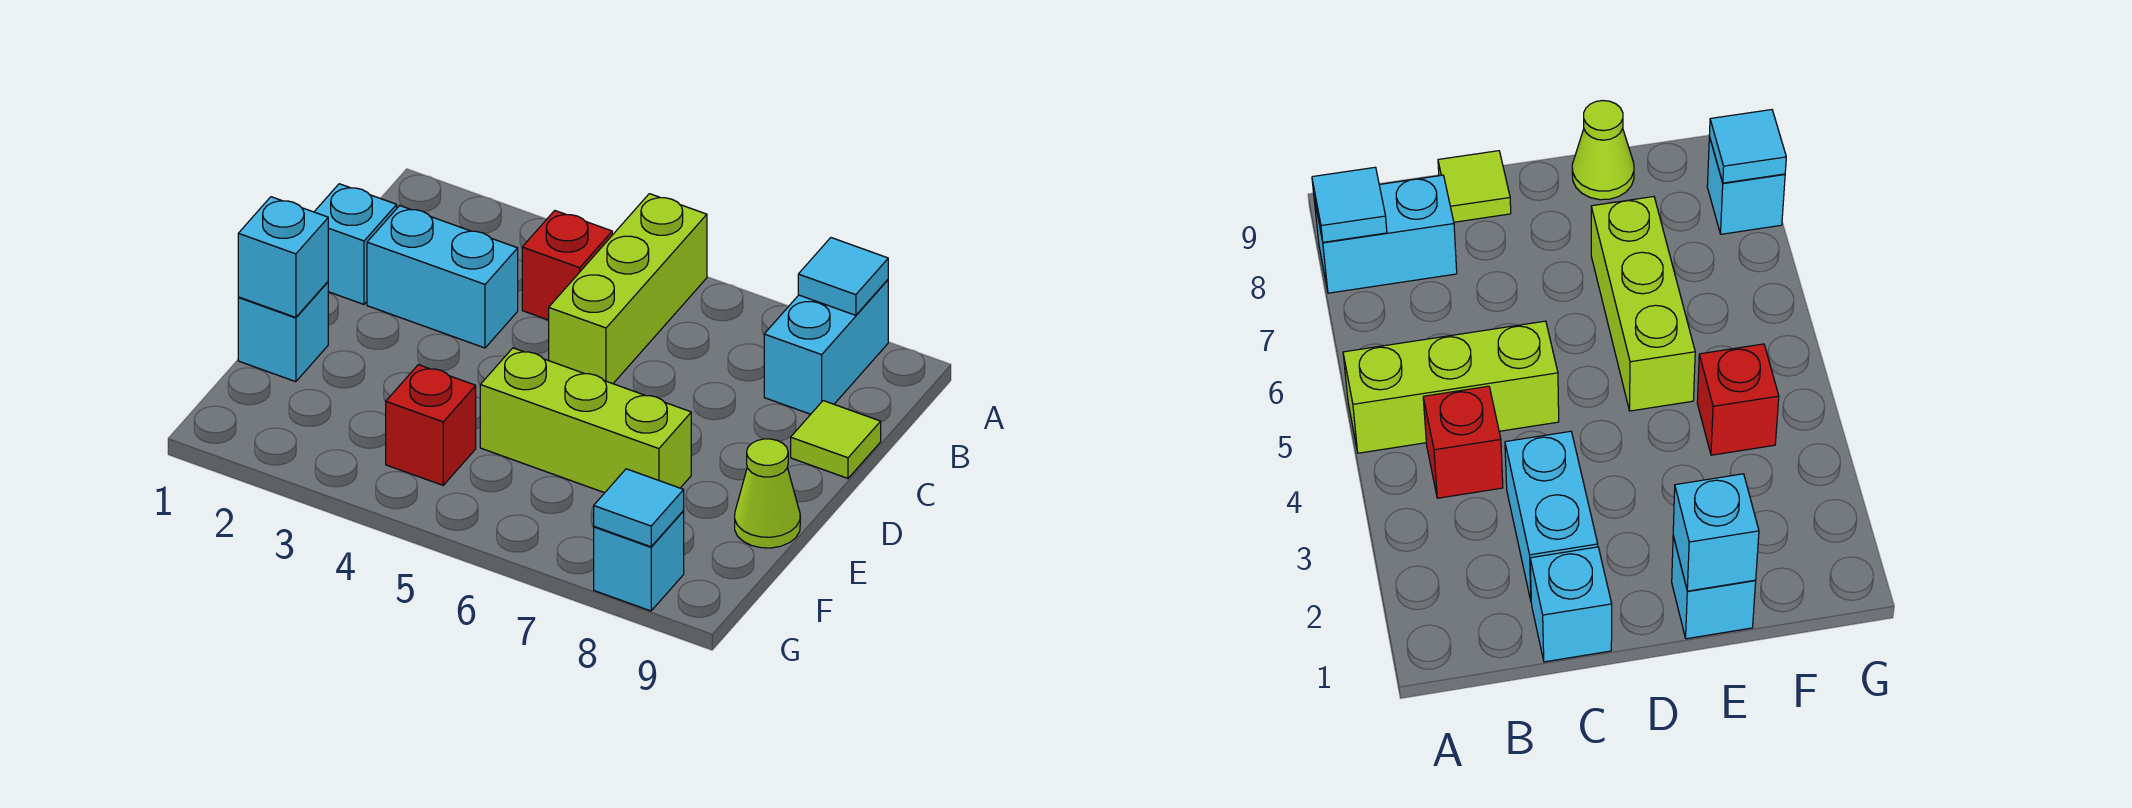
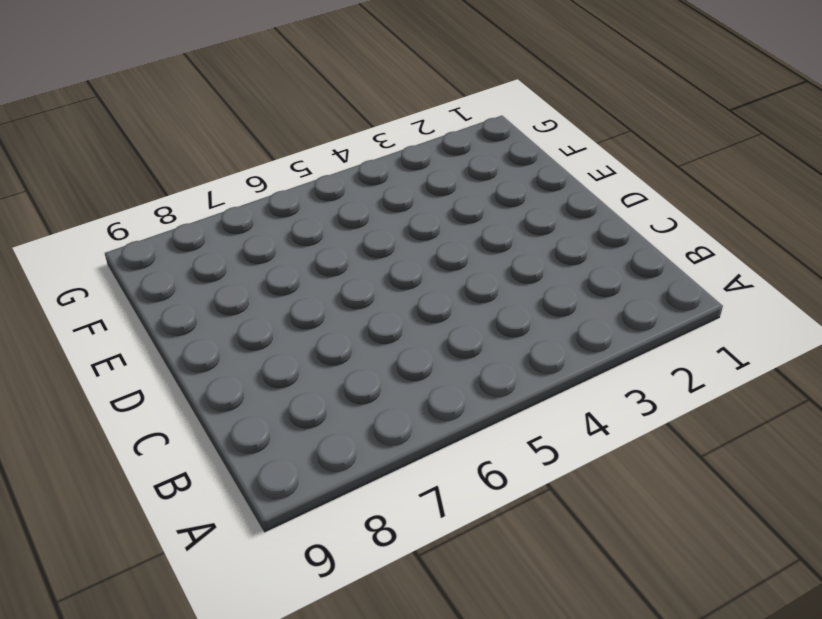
none -> lime brick A5:C5 level 1
none -> cyan brick A8:B8 level 1
none -> red brick B4 level 1

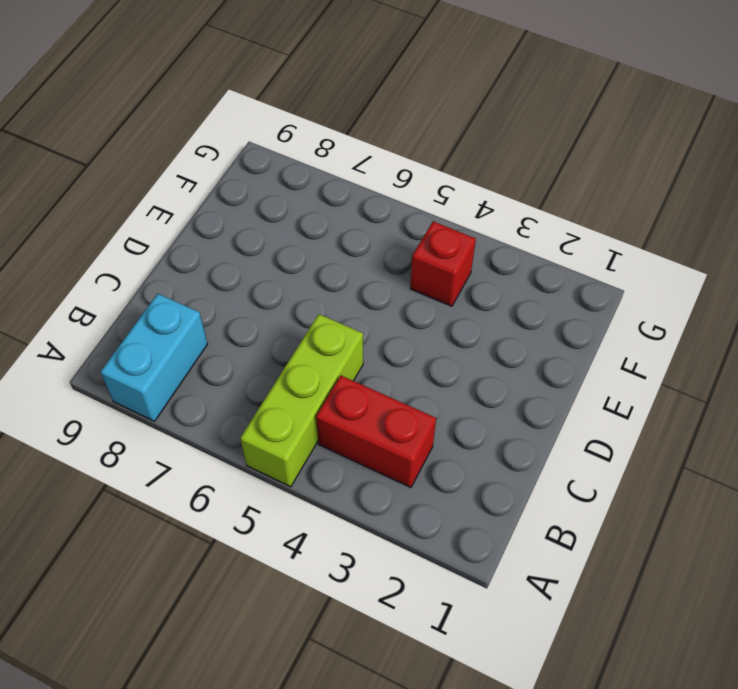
red brick B3:B4 level 1 -> red brick B4 level 1
none -> cyan brick C1 level 1
none -> cyan brick C2:C3 level 1
none -> lime tile C9 level 1

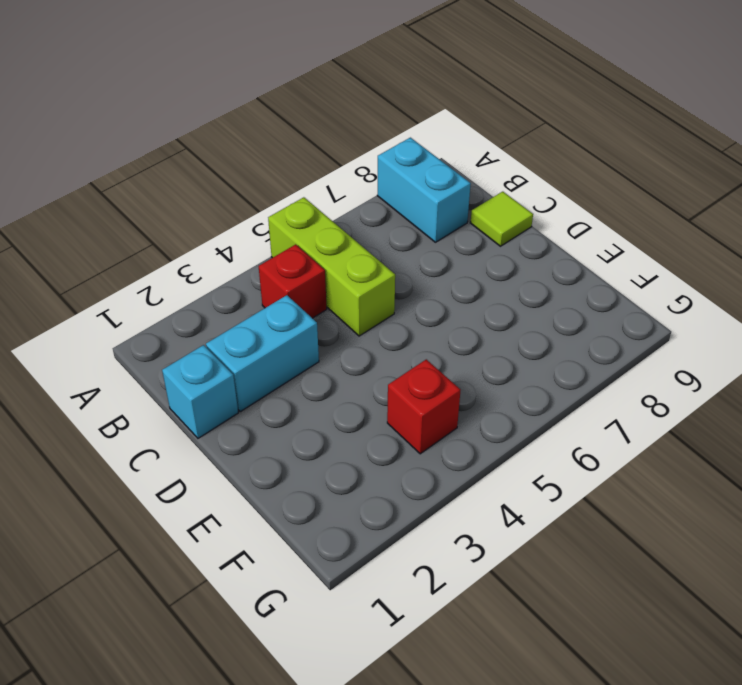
none -> cyan brick E1 level 1
none -> lime brick E5:E7 level 1
none -> lime cone E9 level 1

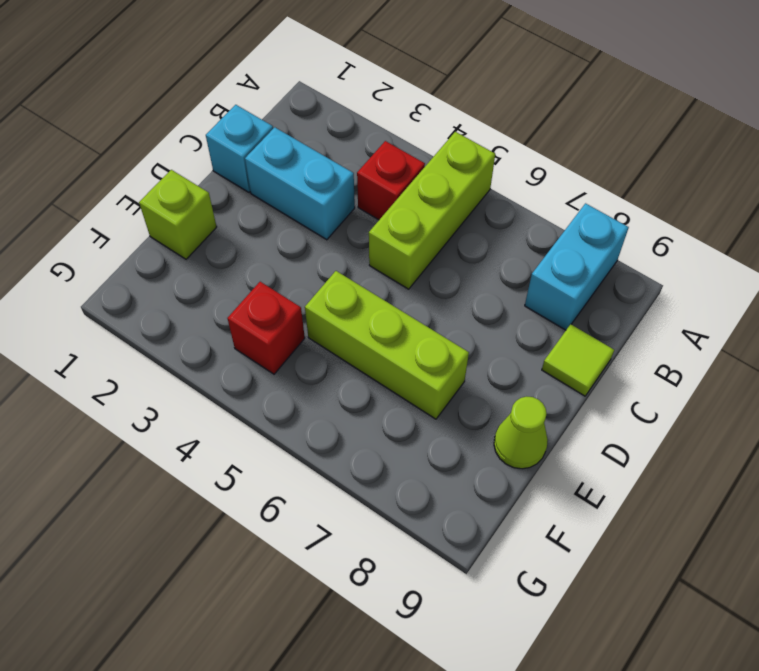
lime brick E1 level 1 -> cyan brick E1 level 1
none -> cyan brick G8 level 1
none -> cyan tile A8 level 2
none -> cyan brick E1 level 2

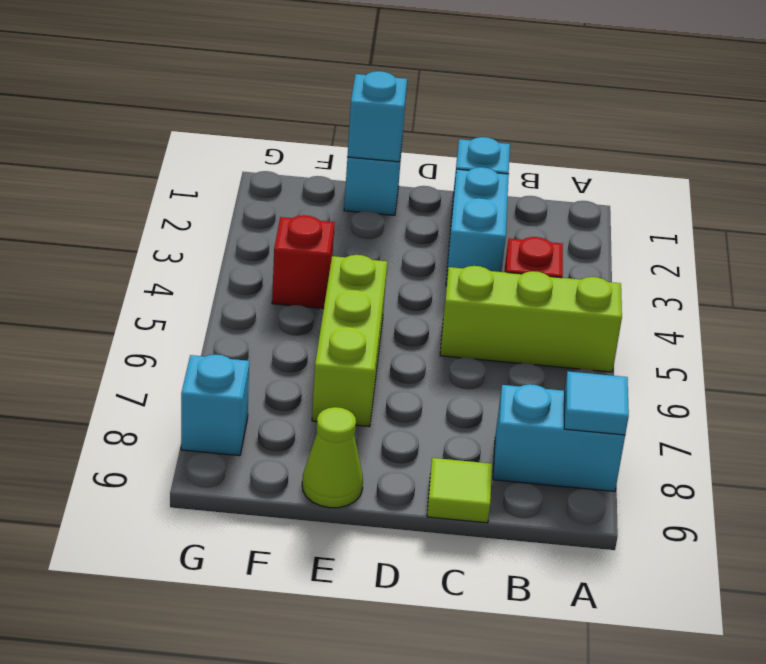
none -> cyan tile G8 level 2

